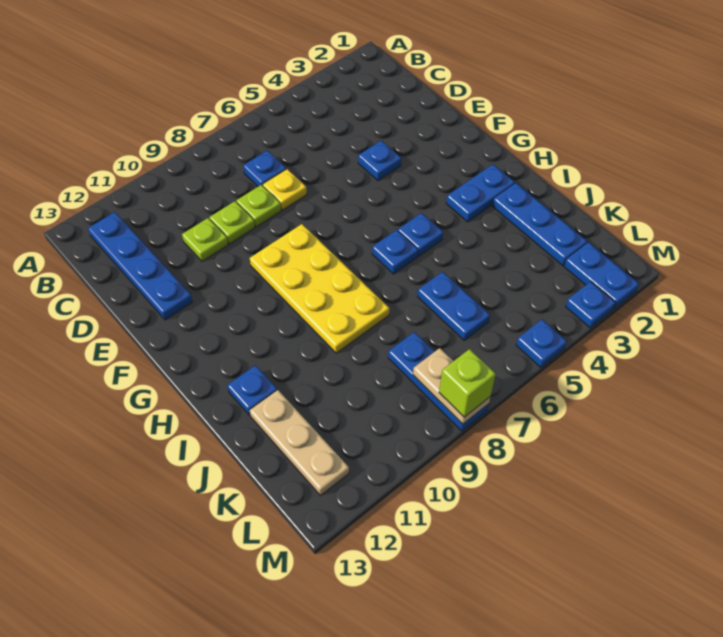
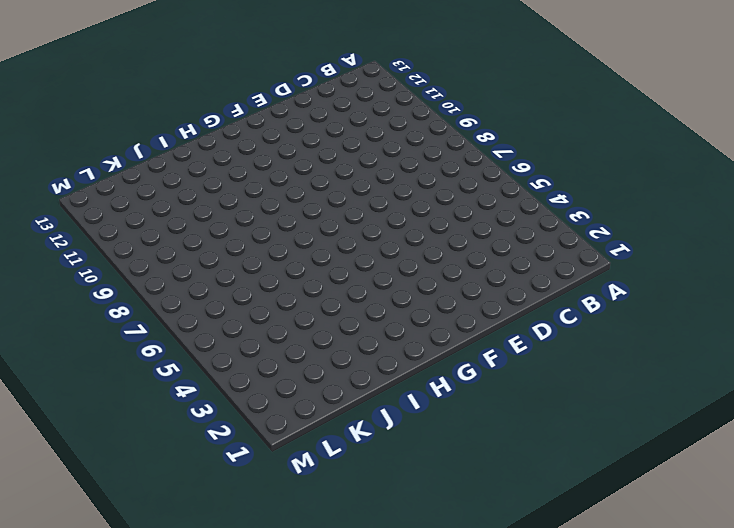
none -> blue plate B12:E12 level 1
none -> blue plate C7 level 1
none -> yellow plate D7 level 1

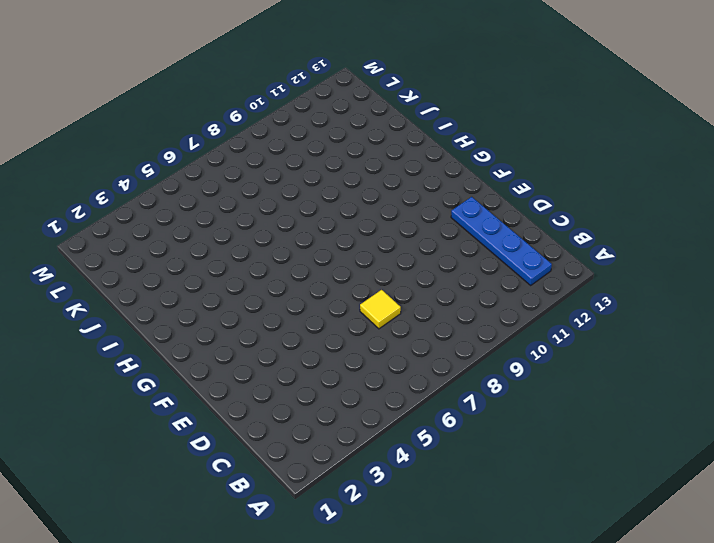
yellow tile D7 level 1 -> yellow plate D7 level 1
none -> blue plate C7 level 1
none -> lime plate D8 level 1
none -> lime plate D9 level 1

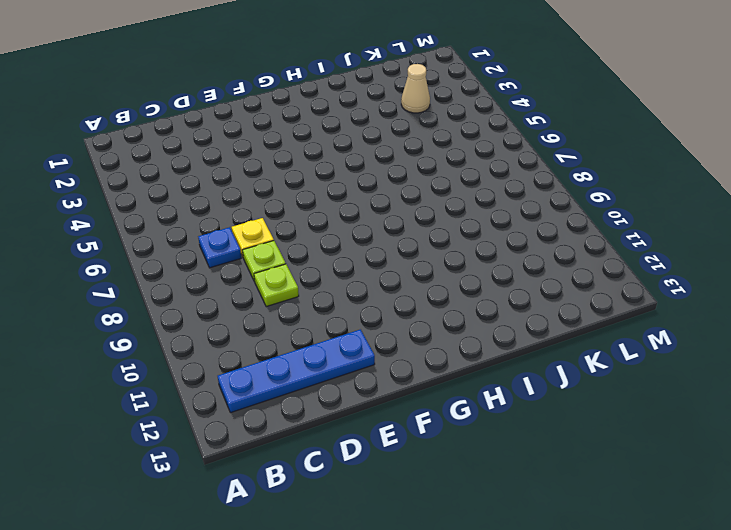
tan cone K3 level 1 -> none
none -> lime plate D10 level 1
none -> blue plate E4 level 1
none -> yellow plate F8:I9 level 1

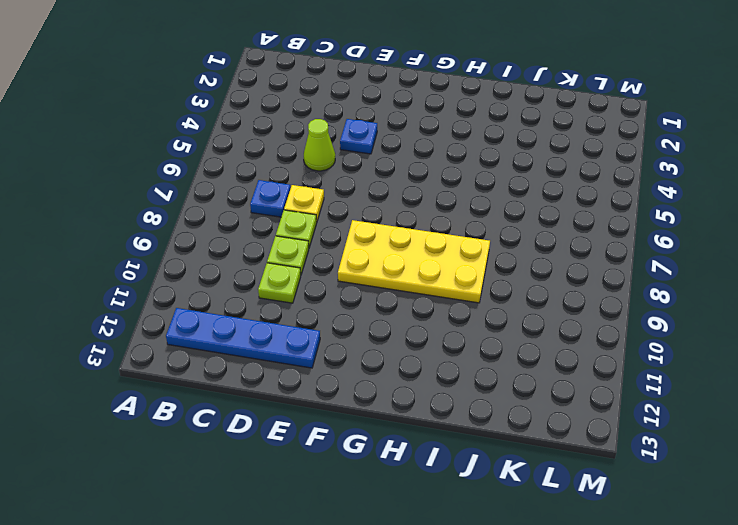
lime cone D5 level 1 -> none
none -> blue plate H2:H3 level 1
none -> blue plate H5 level 1
none -> blue plate H6 level 1

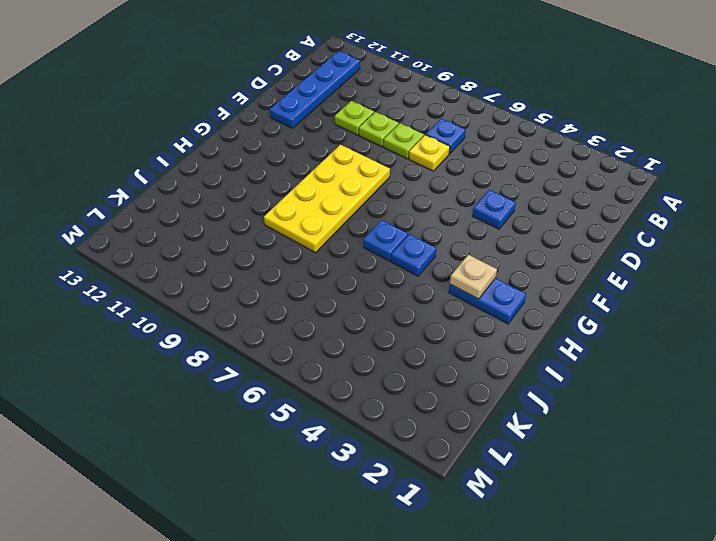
tan plate H3 level 2 -> none
none -> blue plate I2:K2 level 1
none -> blue plate I12 level 1
none -> blue plate J6:K6 level 1

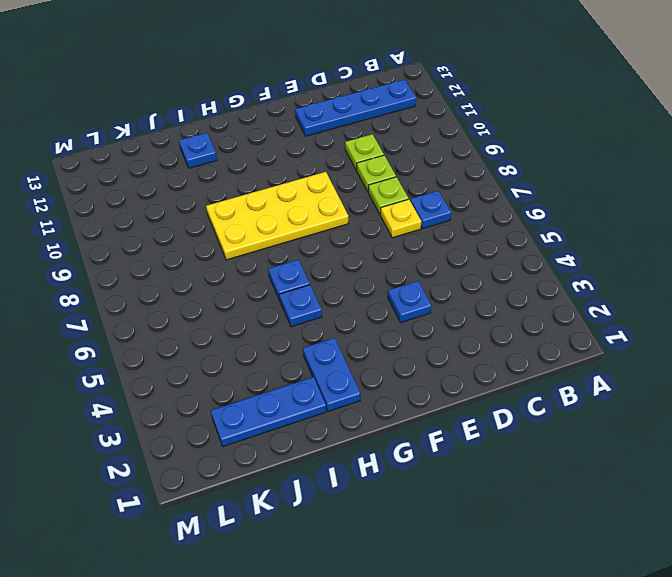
none -> blue plate J6:K6 level 1
none -> tan plate J12:L12 level 1
none -> blue plate K8:M8 level 1

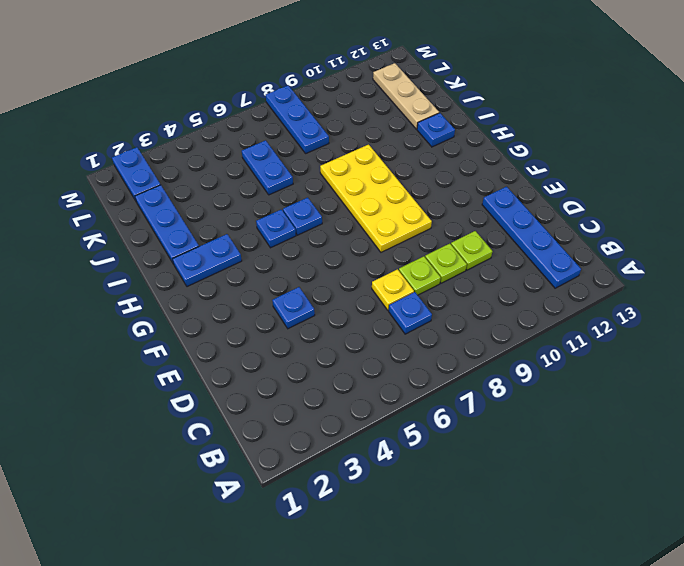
none -> blue plate M3 level 1
none -> blue plate M5 level 1
none -> tan plate L8:M8 level 2

